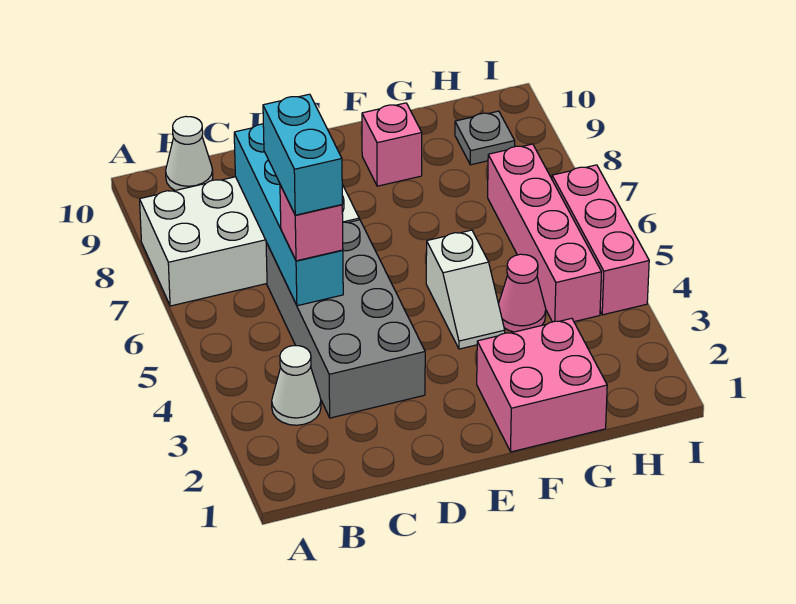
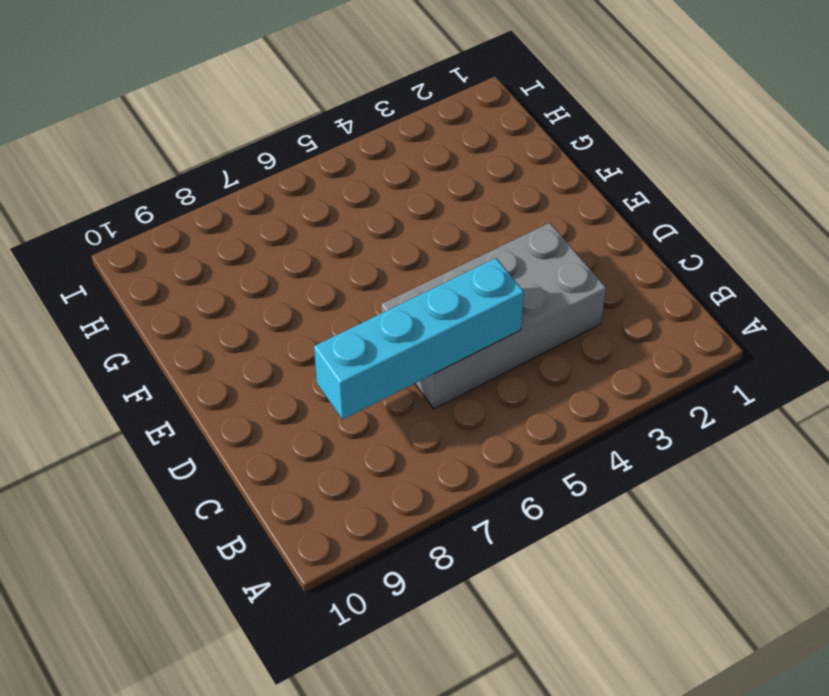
none -> white brick A7:D8 level 1
none -> white cone B3 level 1
none -> white cone B10 level 1

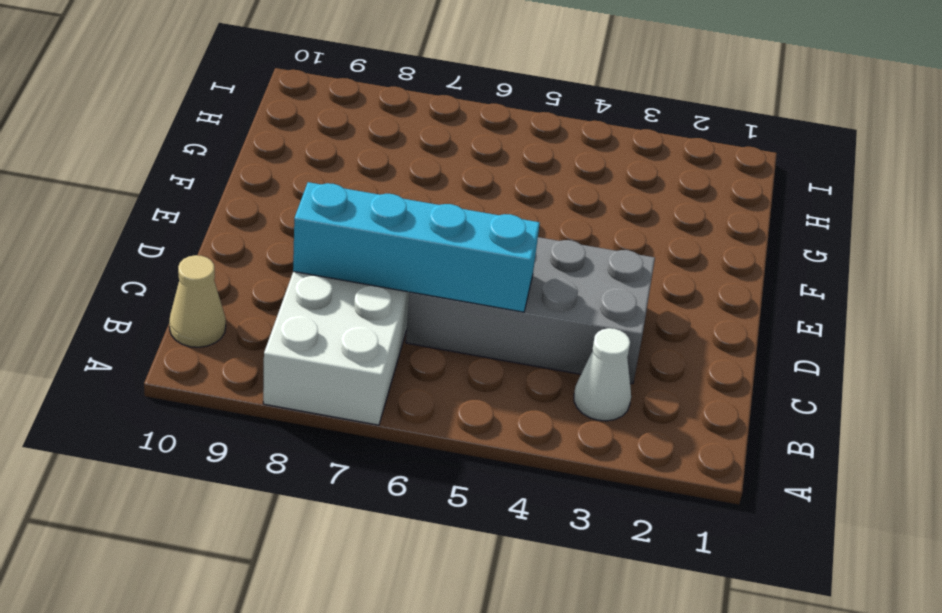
tan cone B10 level 1 -> white cone B10 level 1
none -> pink brick F1:G2 level 1
none -> white slope F4:F5 level 1 top 5
none -> pink brick F9 level 1

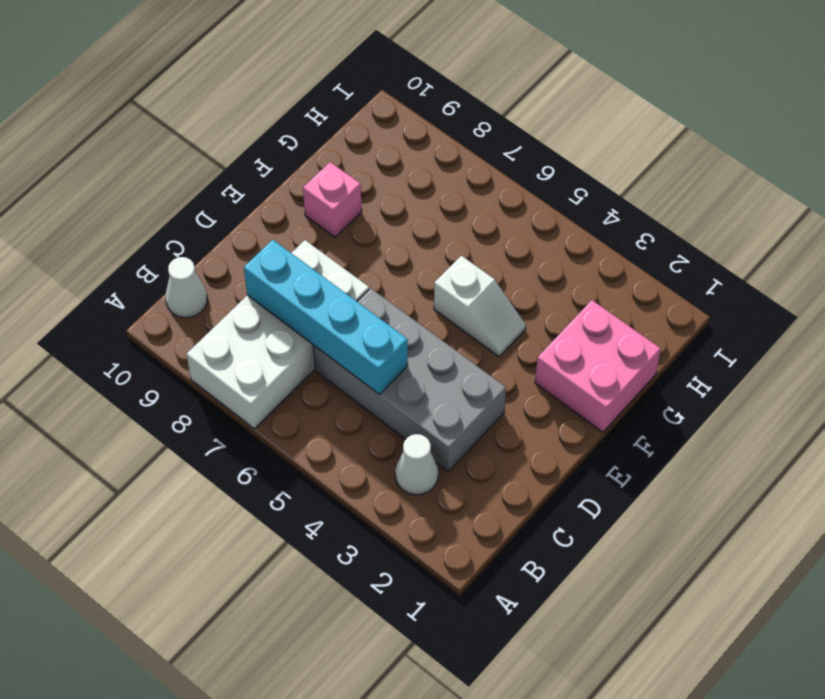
none -> pink cone G4 level 1
none -> pink brick H4:H7 level 1
none -> grey plate H9 level 1

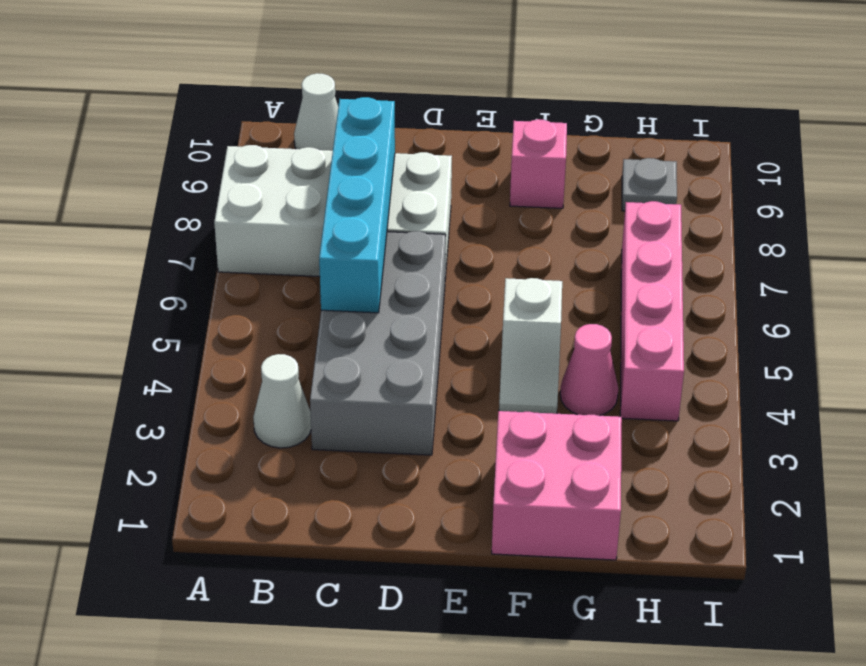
none -> pink brick I4:I6 level 1
none -> pink brick C5 level 3
none -> cyan brick C5:C6 level 4

